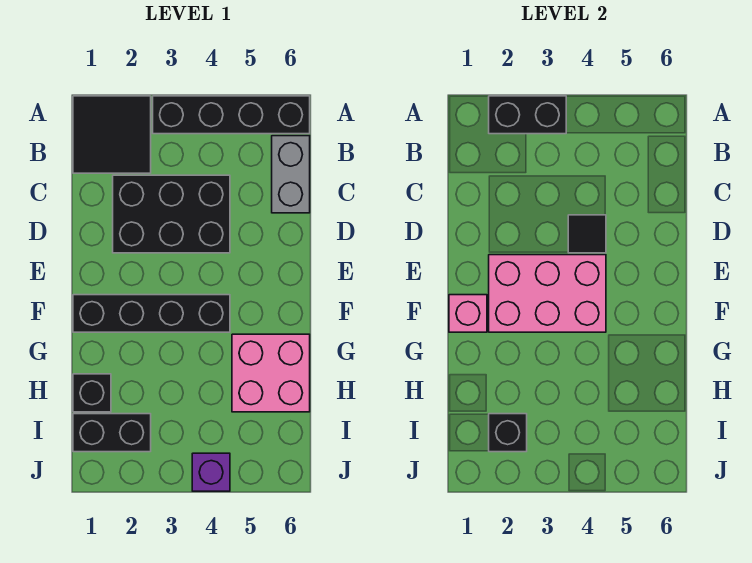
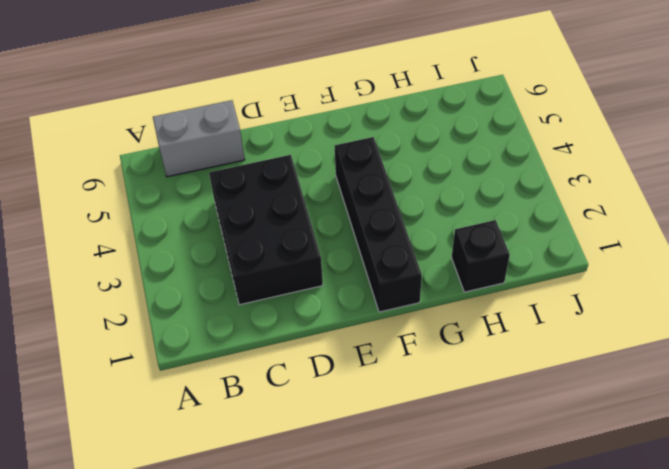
none -> black tile A1:B2 level 1
none -> black brick A3:A6 level 1
none -> pink brick G5:H6 level 1

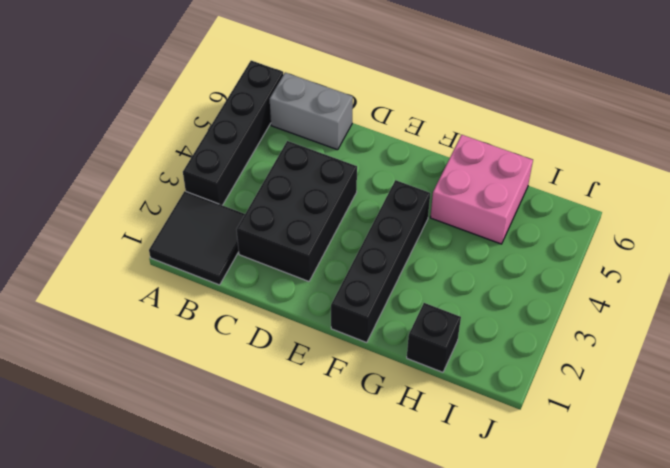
none -> black brick I1:I2 level 1
none -> purple brick J4 level 1
none -> black brick A2:A3 level 2

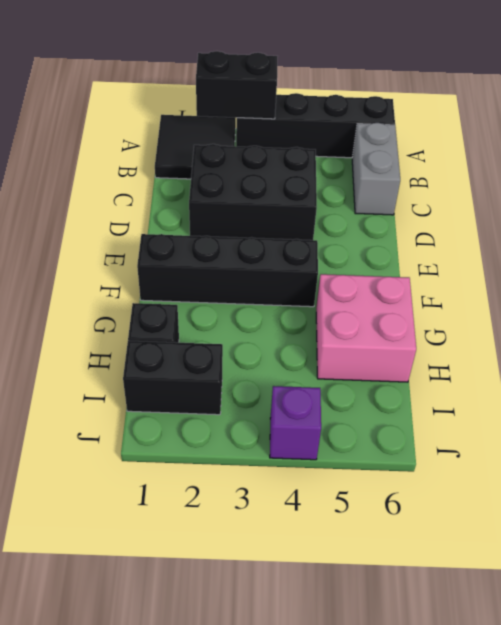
none -> black tile D4 level 2
none -> pink brick E2:F4 level 2
none -> pink brick F1 level 2

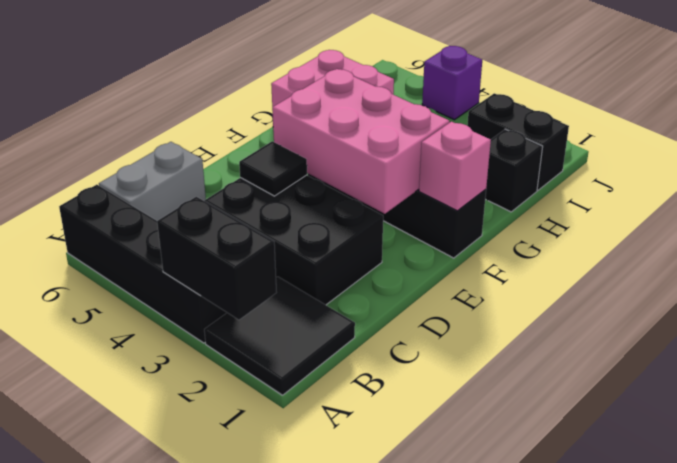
none -> black brick I2 level 2

